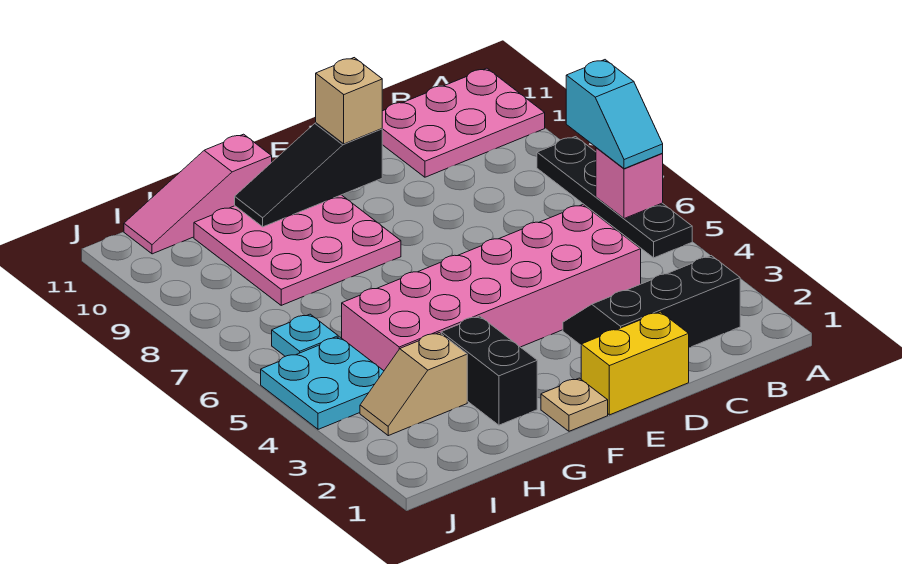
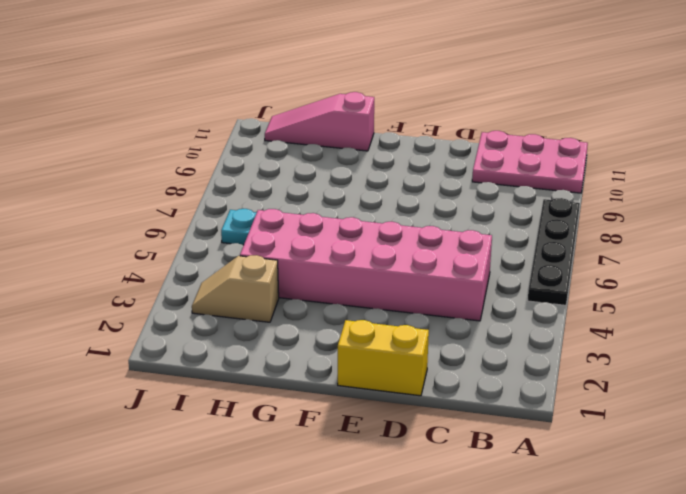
none -> black slope B2:D3 level 1 top 2
none -> tan plate F1 level 1
none -> pink plate F8:H10 level 1

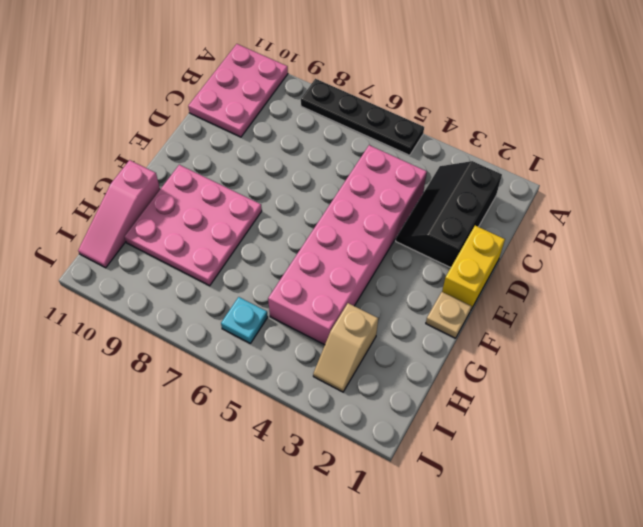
none -> black brick G2:G3 level 1
none -> cyan plate I4:J5 level 1
none -> pink brick A6 level 2

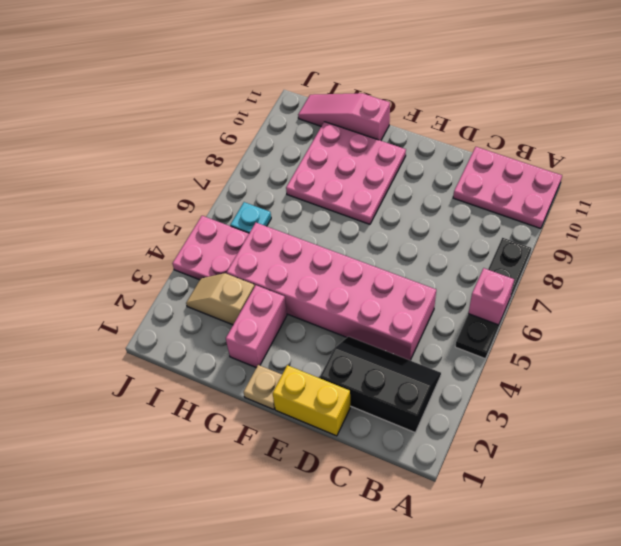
pink brick G2:G3 level 1 -> black brick G2:G3 level 1
pink plate I4:J5 level 1 -> cyan plate I4:J5 level 1
none -> black slope E10:G10 level 2 top E
none -> cyan slope A6:A7 level 3 top 7
none -> tan brick E10 level 3

